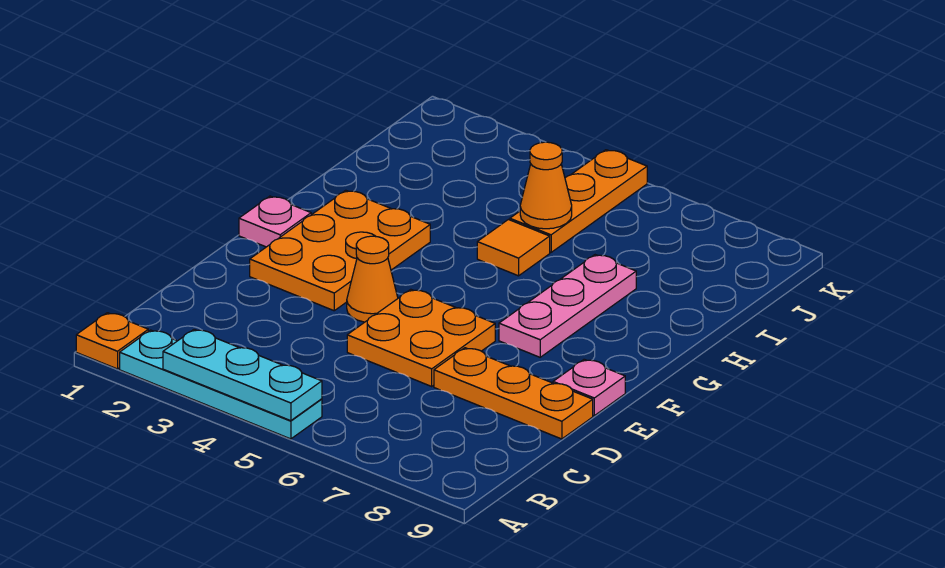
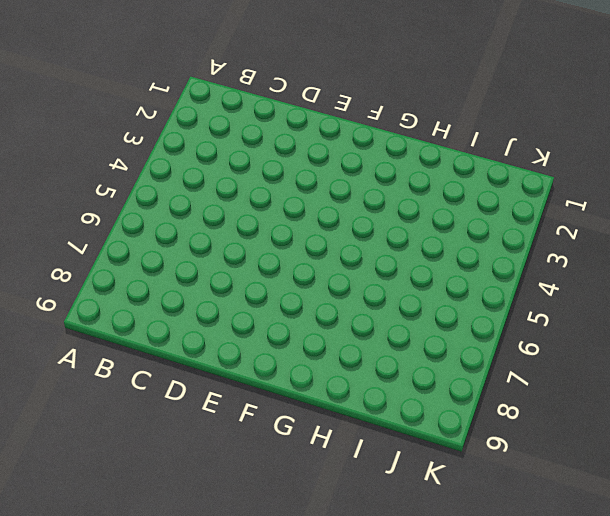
none -> orange plate A1 level 1
none -> cyan plate A2:A5 level 1
none -> orange plate D5:E6 level 1

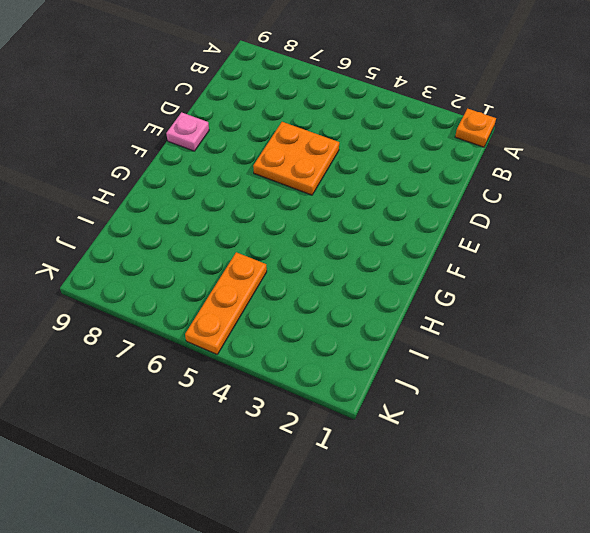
none -> cyan plate A2:A5 level 1
none -> orange plate D7:D9 level 1
none -> orange plate E2:G3 level 1

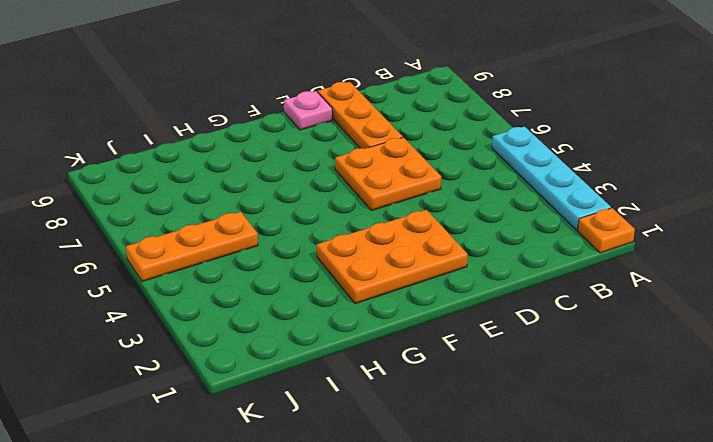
none -> orange cone E4 level 1
none -> pink plate F1 level 1
none -> pink plate F7:H7 level 1

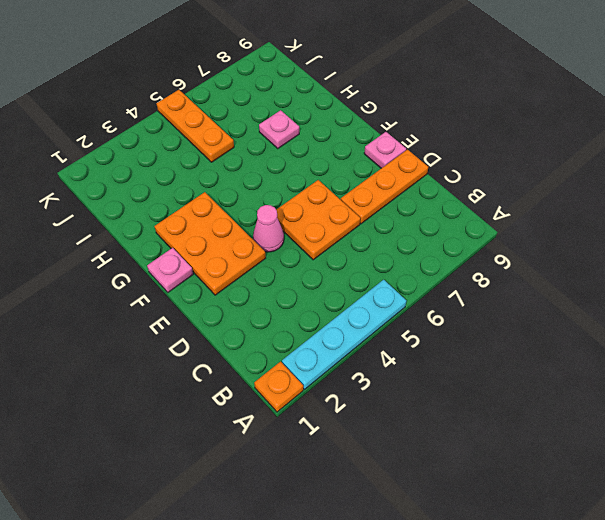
pink cone E4 level 1 -> orange cone E4 level 1
pink plate H7 level 1 -> pink plate F7:H7 level 1
none -> orange tile H5 level 1
none -> cyan plate A3:A5 level 2
none -> orange cone I5 level 2

